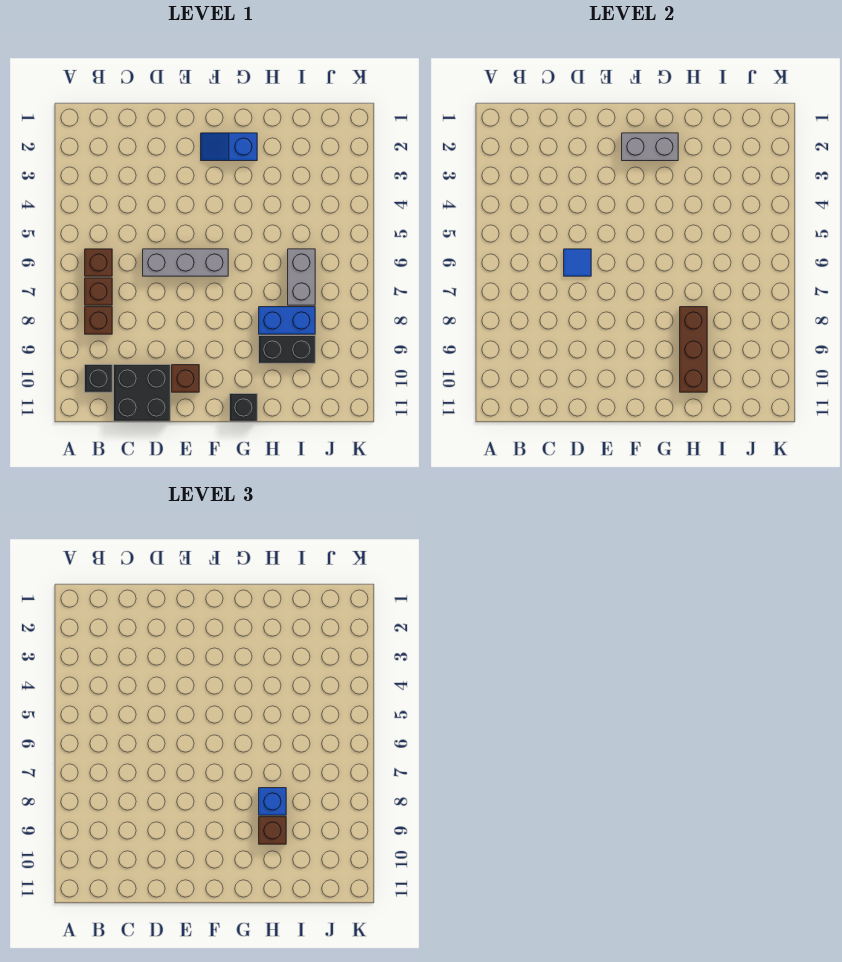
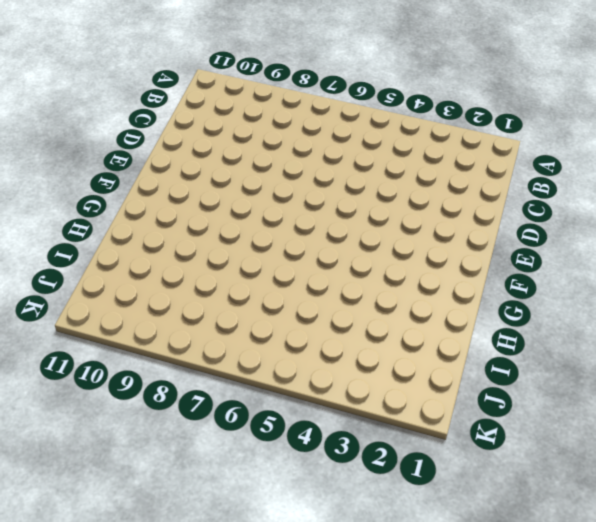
none -> brown brick B6 level 1
none -> brown brick B7 level 1
none -> brown brick B8 level 1

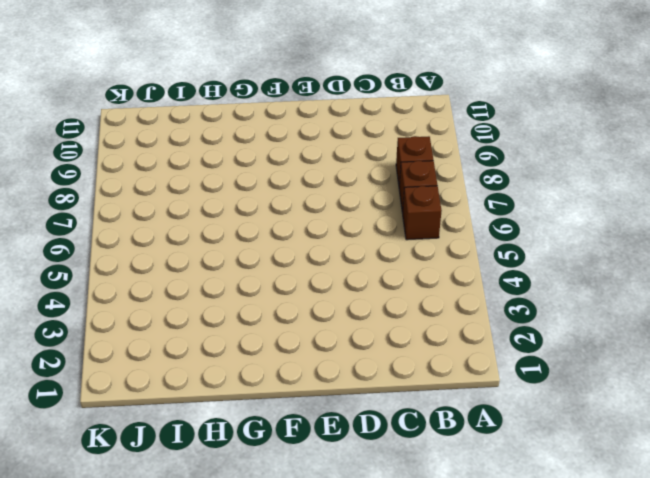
none -> black brick B10 level 1
none -> black brick C10:D11 level 1
none -> grey brick D6:F6 level 1

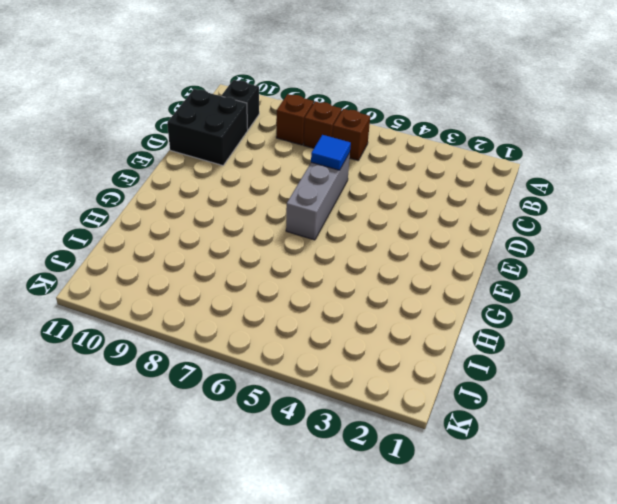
none -> brown brick E10 level 1
none -> blue slope F2:G2 level 1 top G
none -> black brick G11 level 1

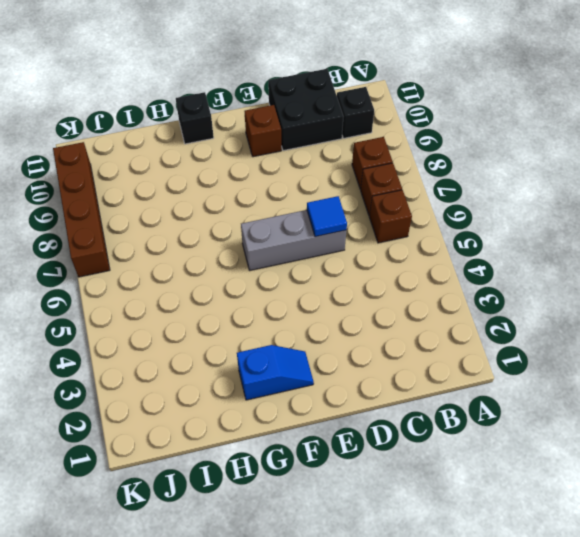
brown brick K7:K10 level 1 -> none
none -> blue brick H8:I8 level 1
none -> black brick H9:I9 level 1
none -> grey brick I6:I7 level 1

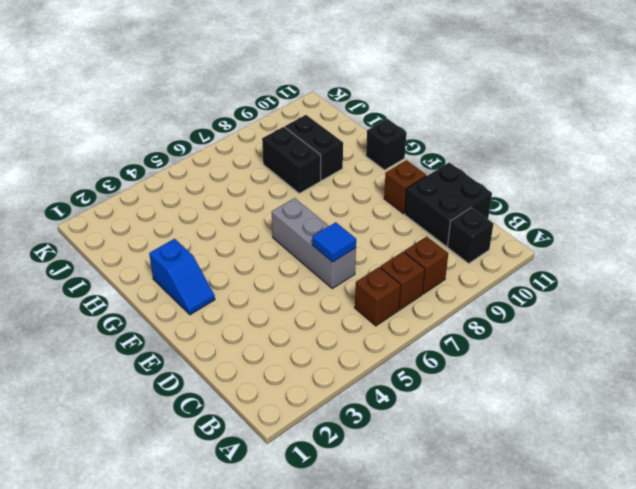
black brick H8:I8 level 1 -> blue brick H8:I8 level 1
none -> grey brick I6:I7 level 1
none -> grey brick F2:G2 level 2
none -> brown brick H8:H10 level 2

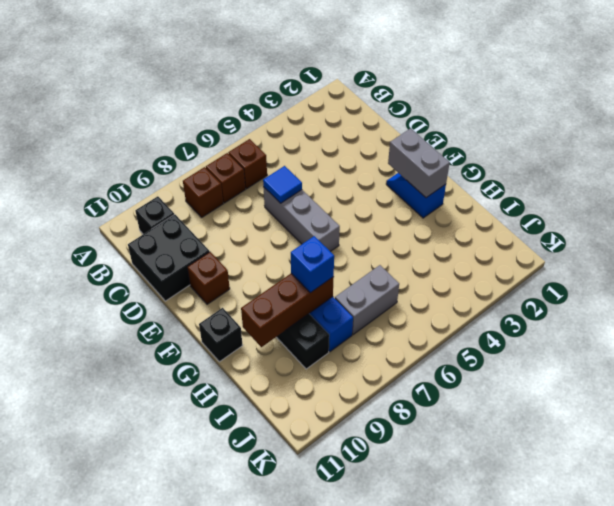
none -> brown brick H9 level 3

